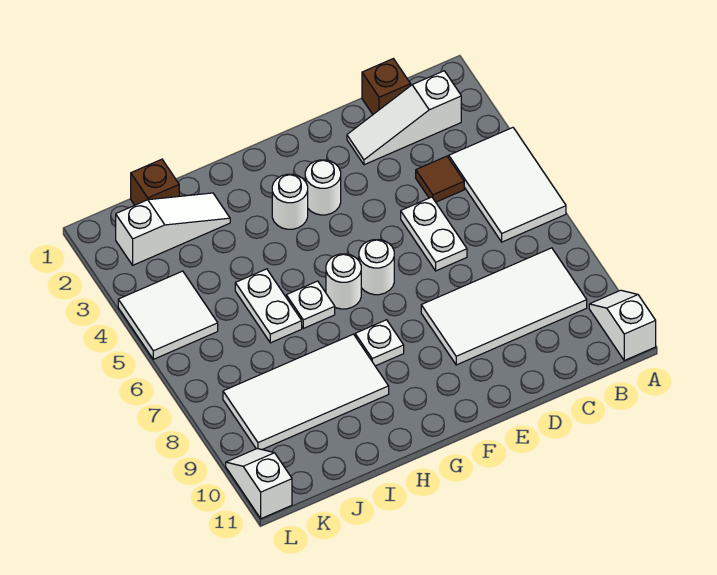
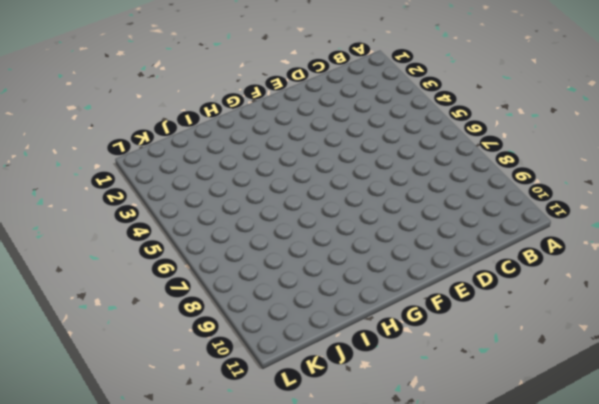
none -> white tile A4:B6 level 1
none -> white slope A10:A11 level 1 top 11
none -> white slope B2:D2 level 1 top B

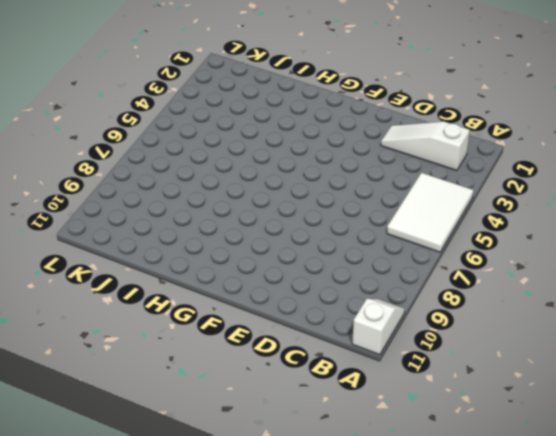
none -> white tile B8:E9 level 1
none -> brown brick C1 level 1
none -> brown tile C4 level 1

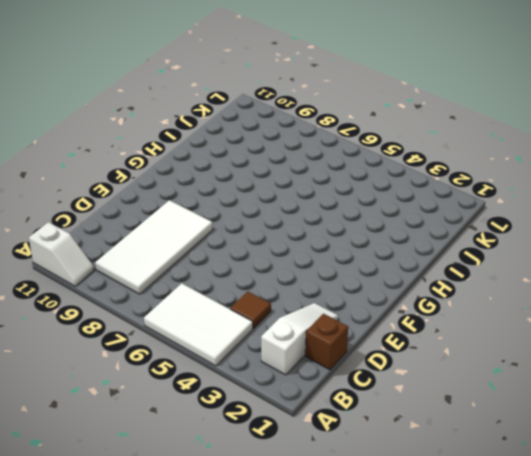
none -> white plate D5:D6 level 1
none -> white round brick F3 level 1
none -> white round brick F6 level 1

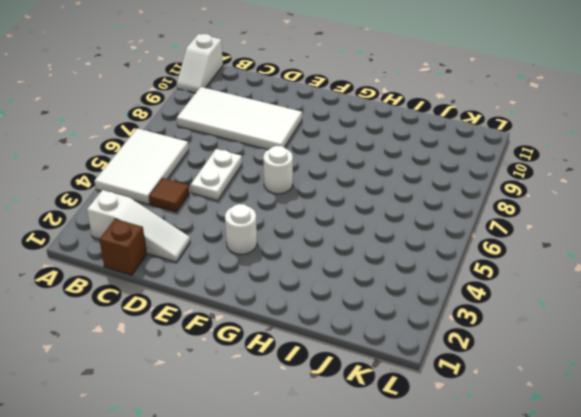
none -> white round brick G3 level 1
none -> white round brick G6 level 1
none -> white plate G8 level 1

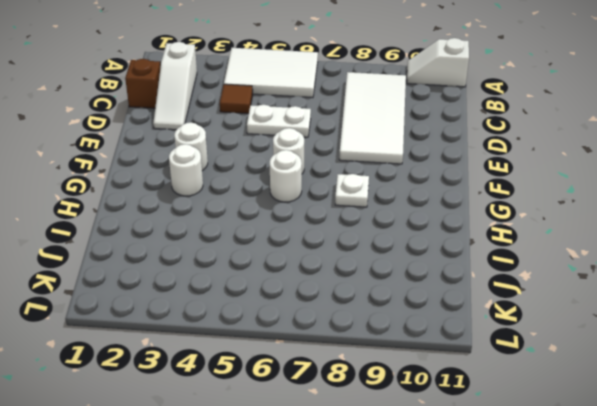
none -> white plate H6 level 1
none -> white tile H8:K9 level 1
none -> white slope I2:K2 level 1 top K

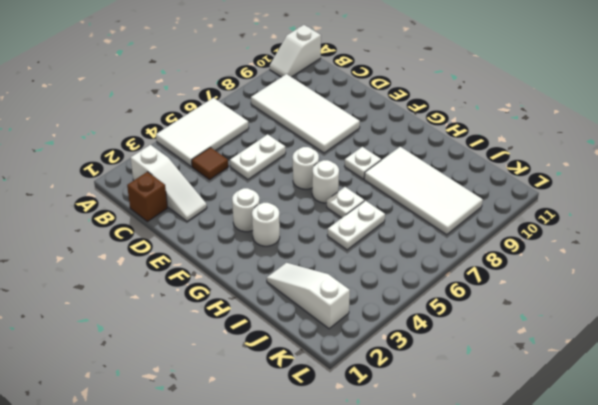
none -> brown brick J1 level 1
none -> white tile K4:L5 level 1
none -> white slope L10:L11 level 1 top 11

